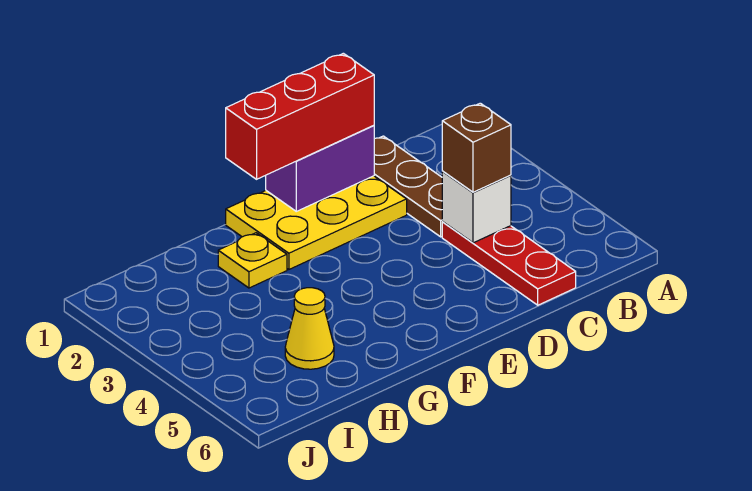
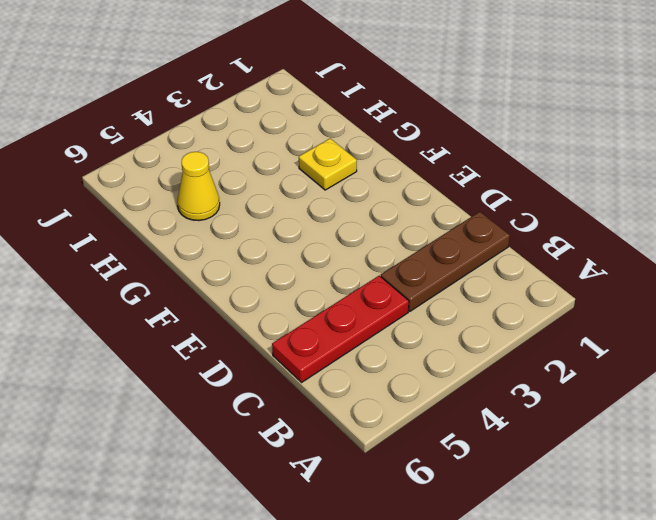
none -> yellow plate D1:F2 level 1
none -> white brick C4 level 2

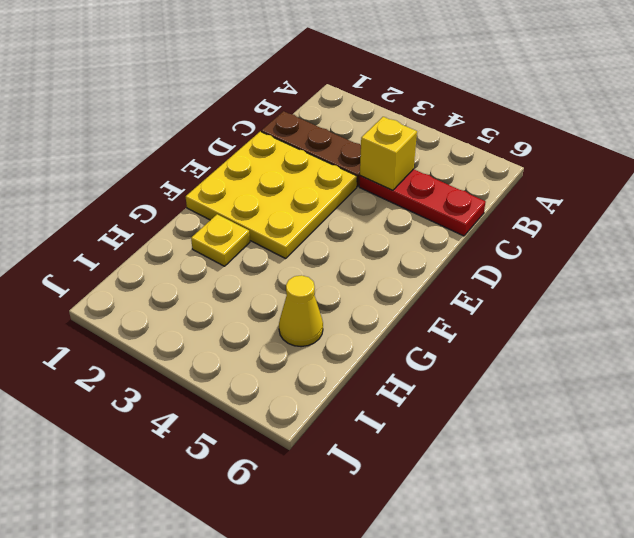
yellow brick C4 level 2 -> white brick C4 level 2
yellow plate D1:F3 level 1 -> yellow plate D1:F2 level 1
none -> purple brick D1:E1 level 2
none -> brown brick C4 level 3

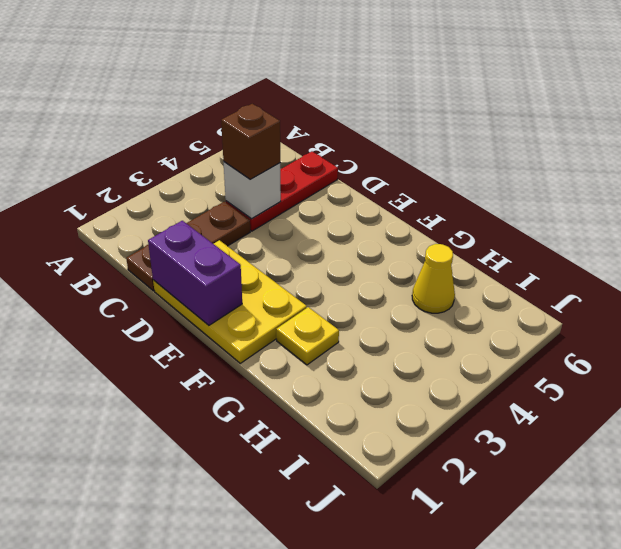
none -> red brick D1:F1 level 3

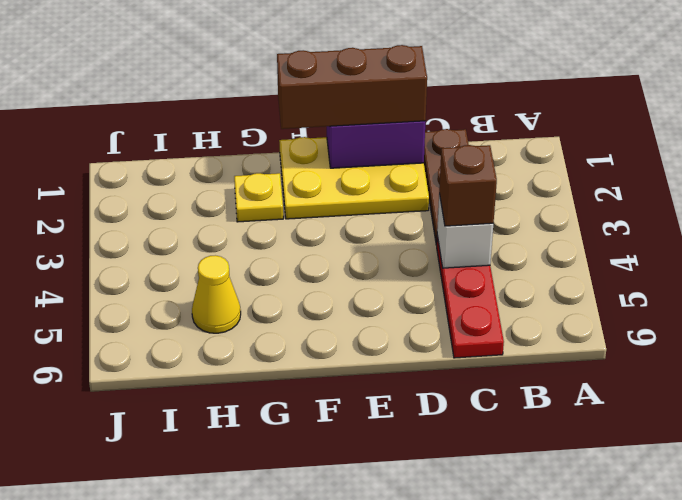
brown brick D1:F1 level 3 -> red brick D1:F1 level 3

